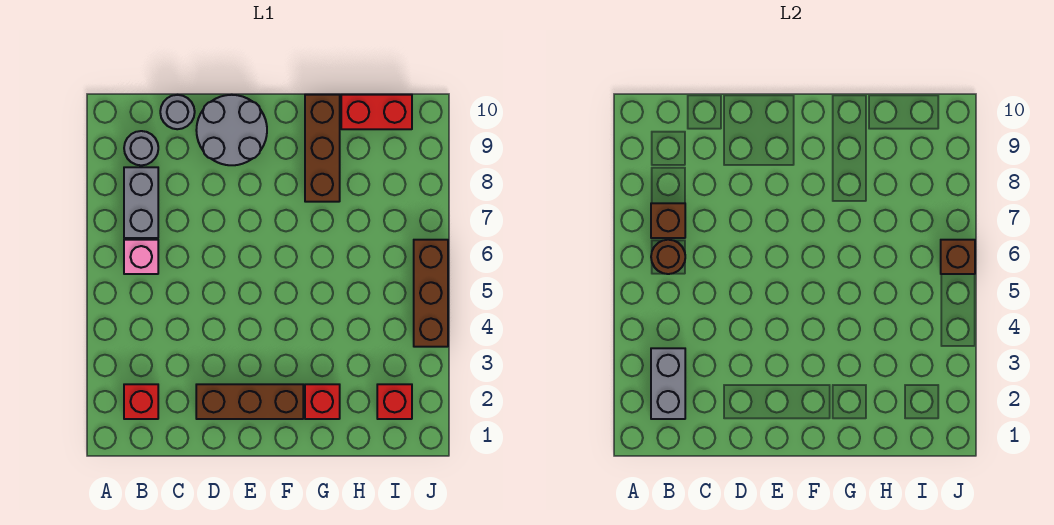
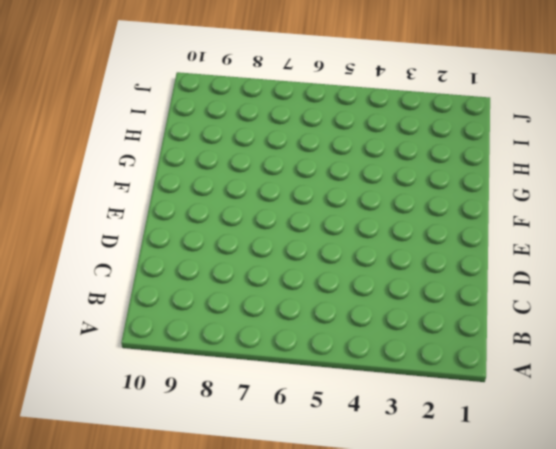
none -> red brick B2 level 1
none -> pink brick B6 level 1
none -> grey brick B7:B8 level 1

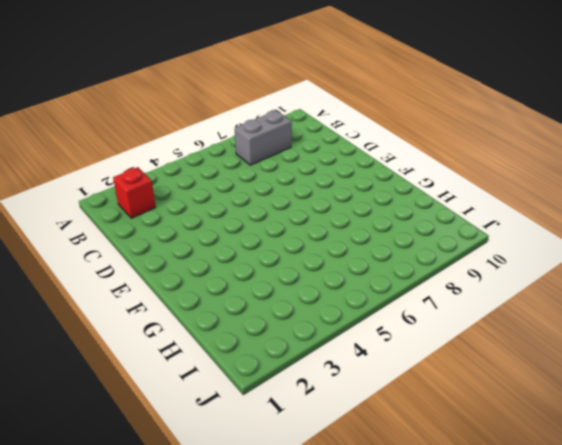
none -> pink brick B6 level 1
none -> grey round brick B9 level 1
none -> grey round brick C10 level 1

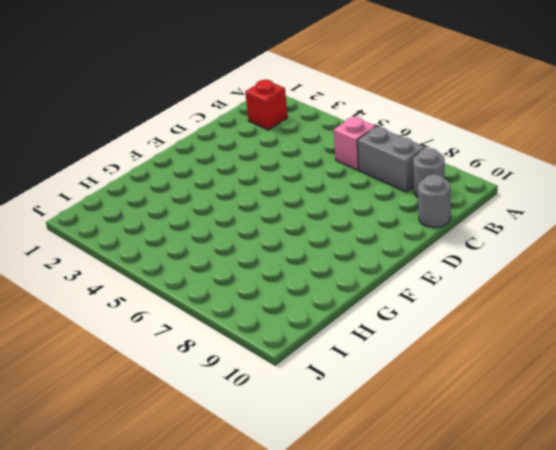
none -> brown brick D2:F2 level 1
none -> grey round brick D9:E10 level 1
none -> red brick G2 level 1

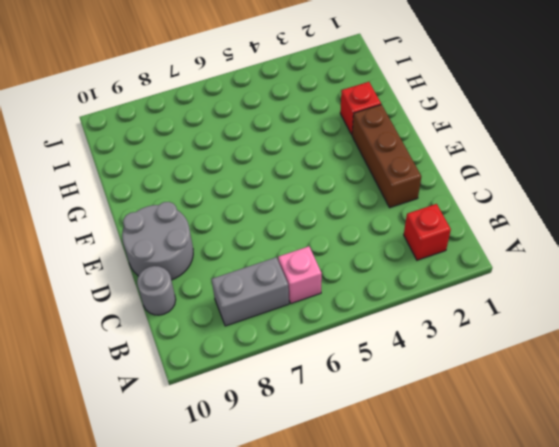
none -> grey round brick B9 level 1
none -> brown brick G8:G10 level 1
none -> red brick H10:I10 level 1

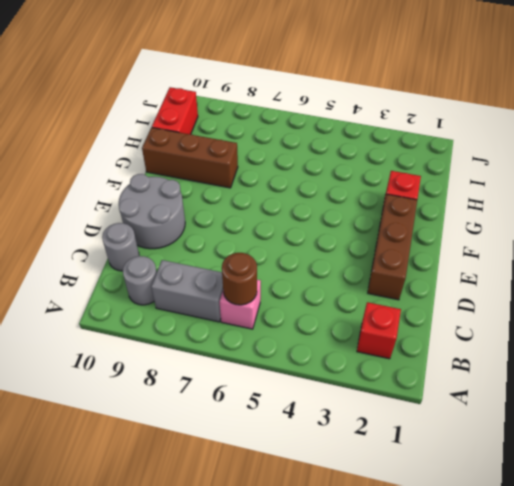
none -> red brick I2 level 1
none -> brown brick J4:J6 level 1
none -> grey brick B2:B3 level 2

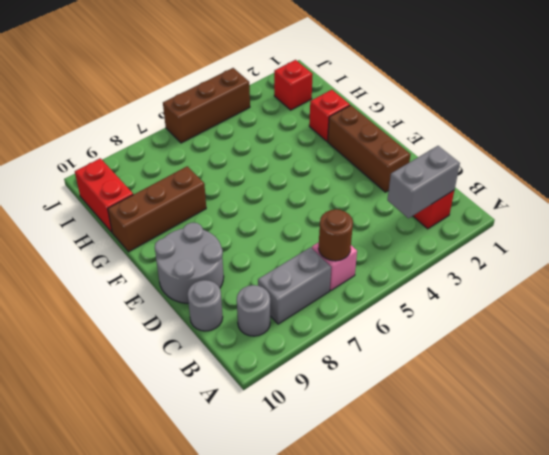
none -> brown brick B7 level 2
none -> brown brick J6 level 2

